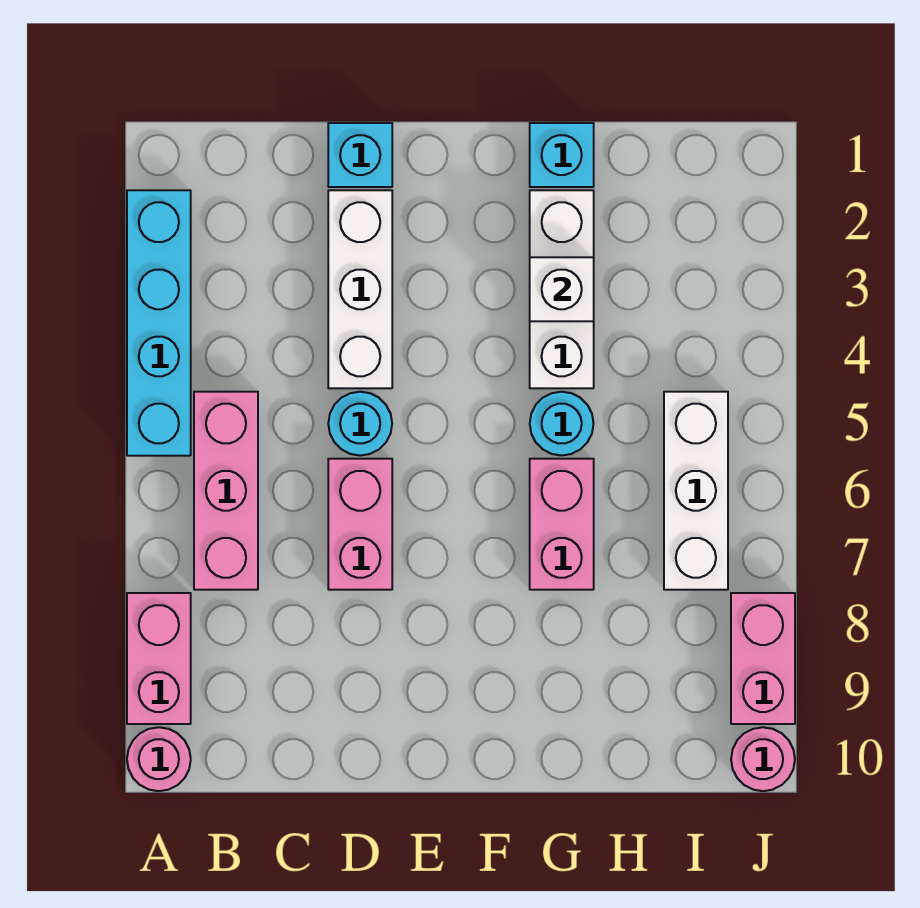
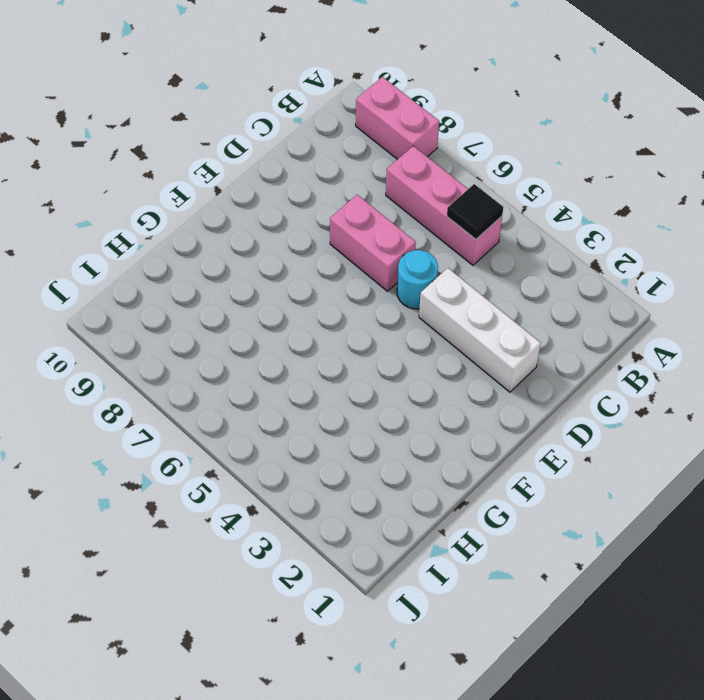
black tile B5 level 2 -> none
none -> cyan brick A2:A5 level 1
none -> pink round brick A10 level 1
none -> cyan brick D1 level 1

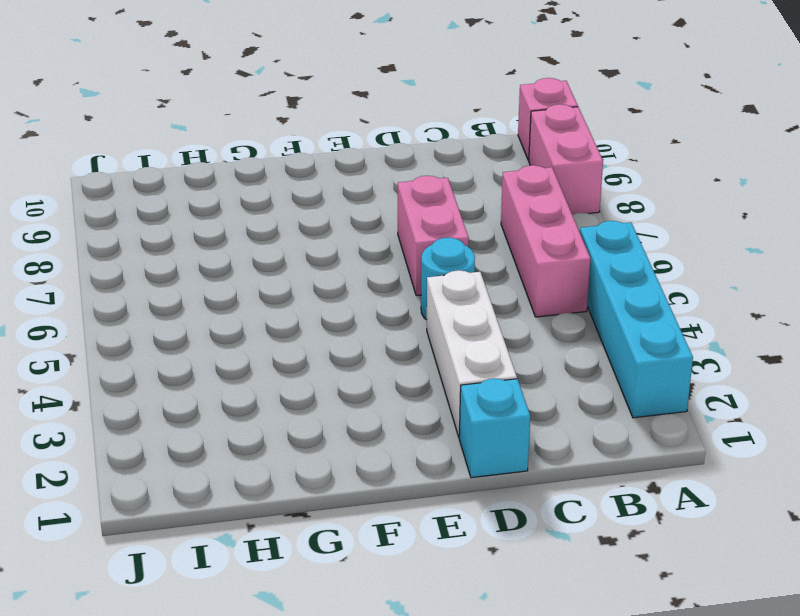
pink brick A10 level 1 -> pink round brick A10 level 1
none -> cyan brick G1 level 1
none -> white brick G2:G4 level 1
none -> cyan round brick G5 level 1

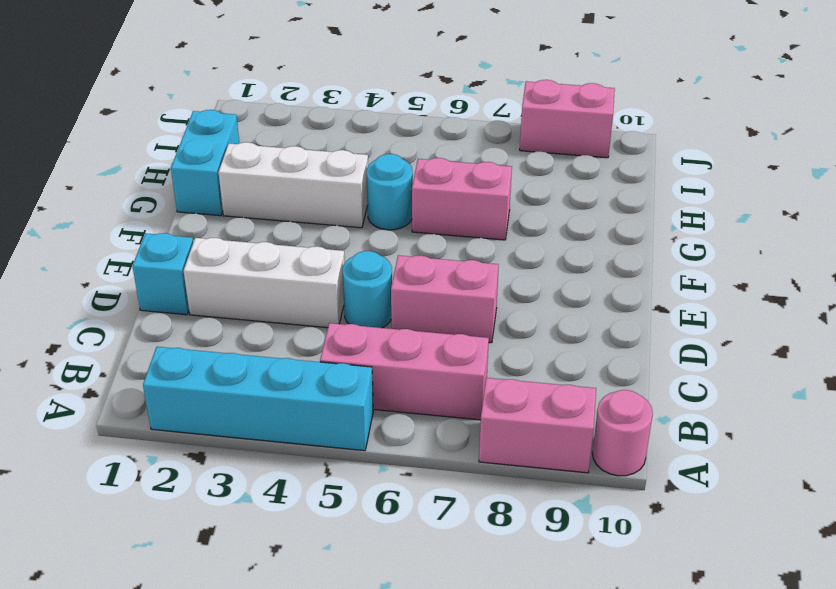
cyan brick G1:H1 level 1 -> cyan brick G1 level 1
none -> white brick I5:I7 level 1
none -> pink round brick J10 level 1
none -> white brick G3 level 2

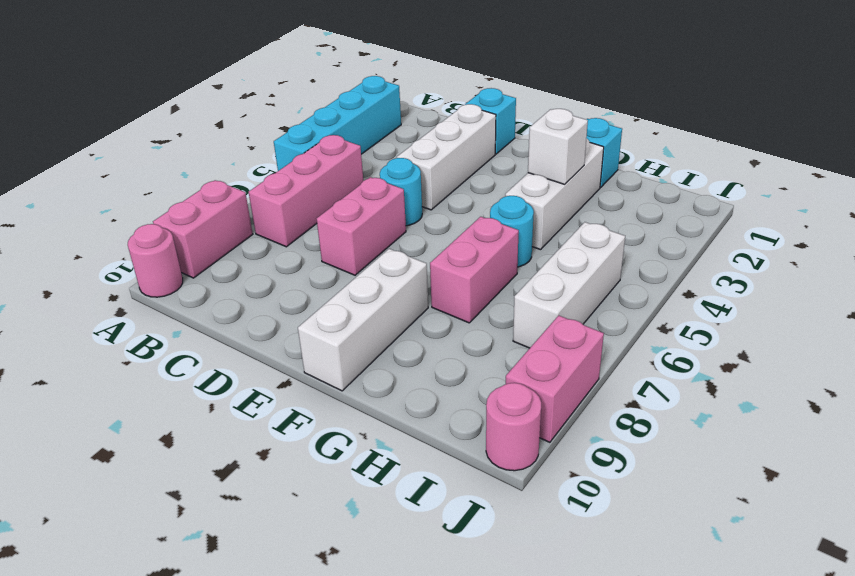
white brick F8:F10 level 1 -> none

